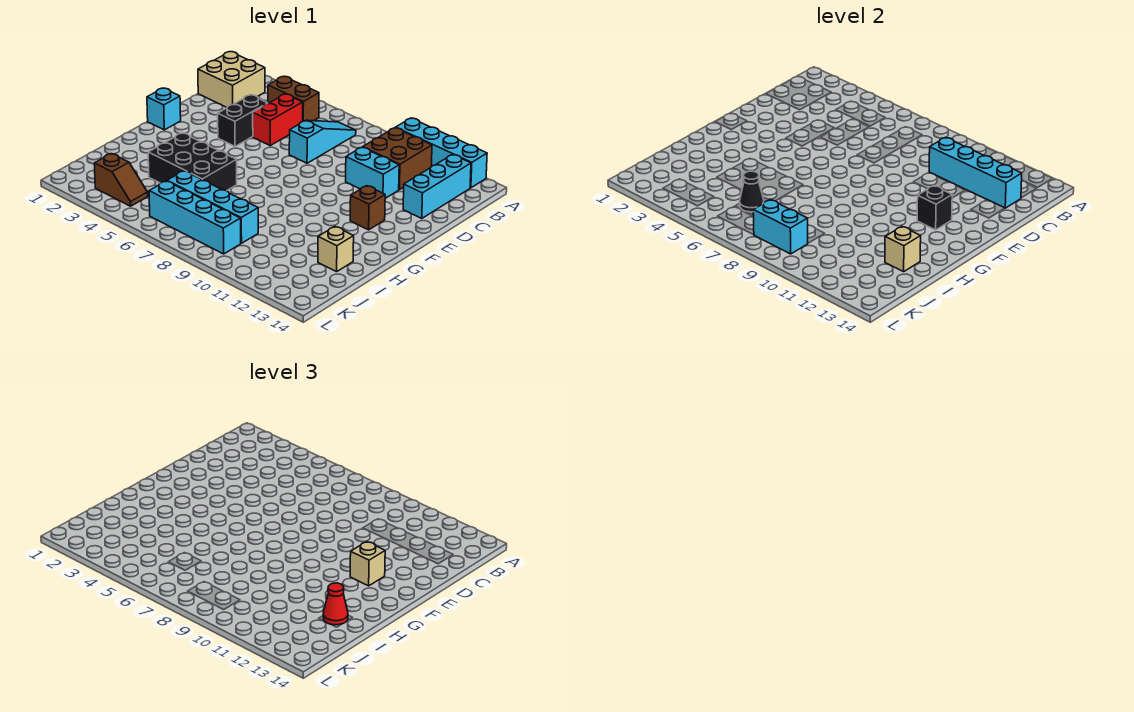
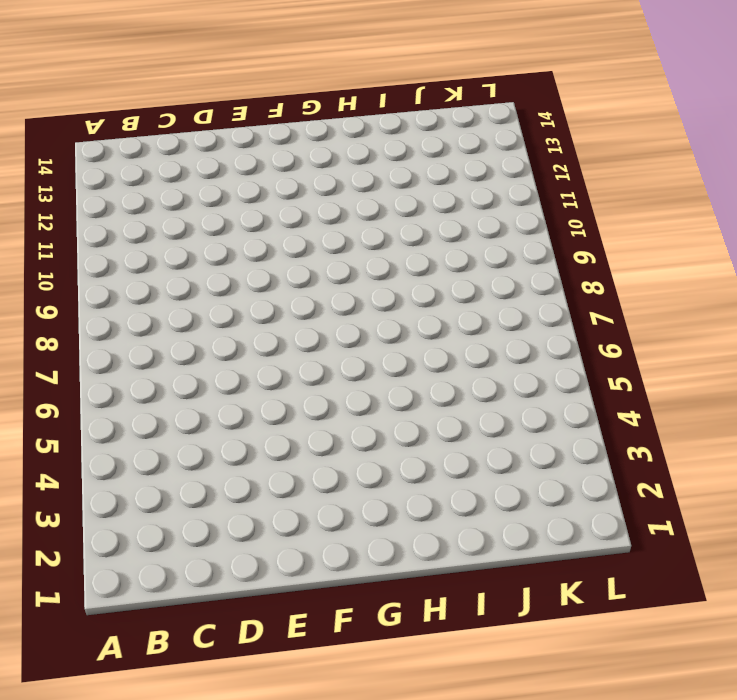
none -> cyan brick A10:A13 level 1
none -> tan brick B1:C2 level 1
none -> brown brick B4:B5 level 1

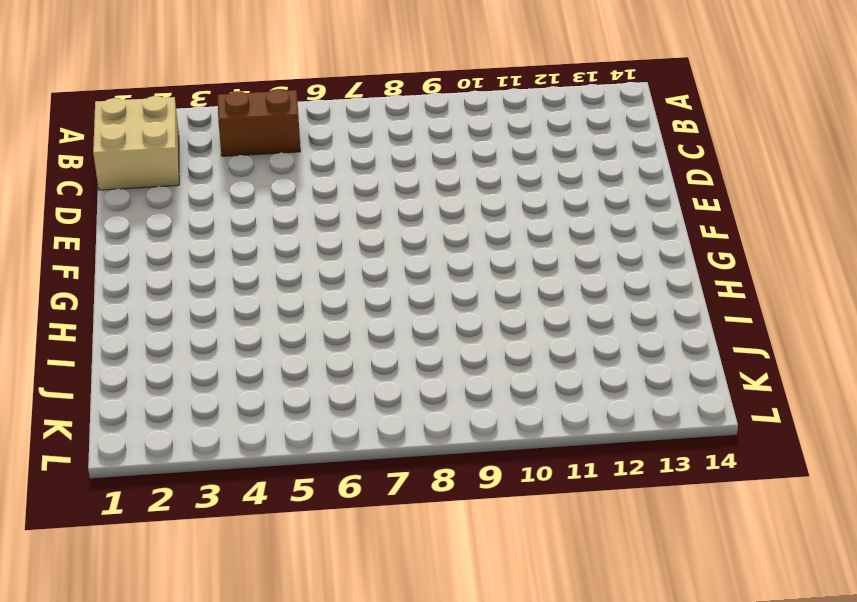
none -> cyan brick A10:A13 level 1
none -> cyan slope B7:D7 level 1 top D
none -> brown brick B10:C11 level 1

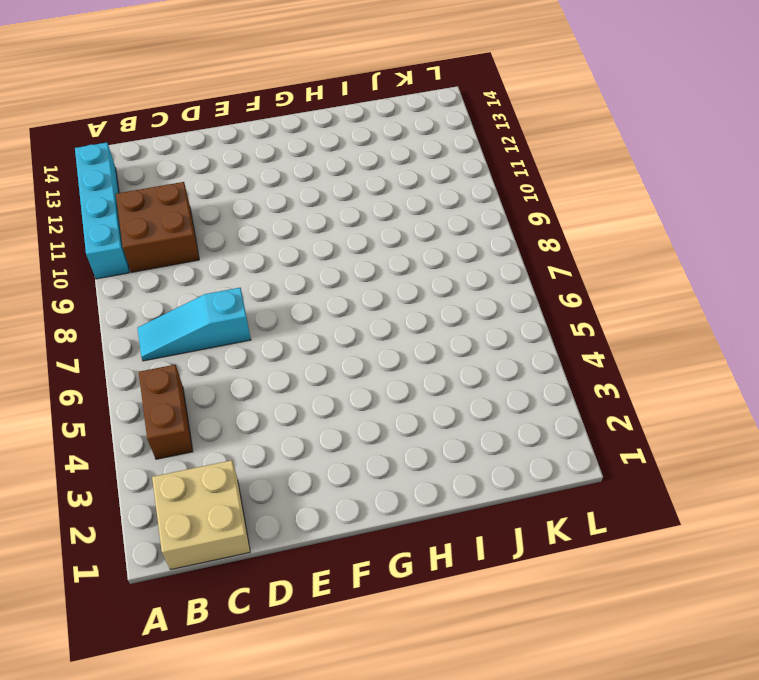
none -> cyan brick B13:D13 level 1
none -> red brick C5:D5 level 1
none -> black brick D4:E4 level 1

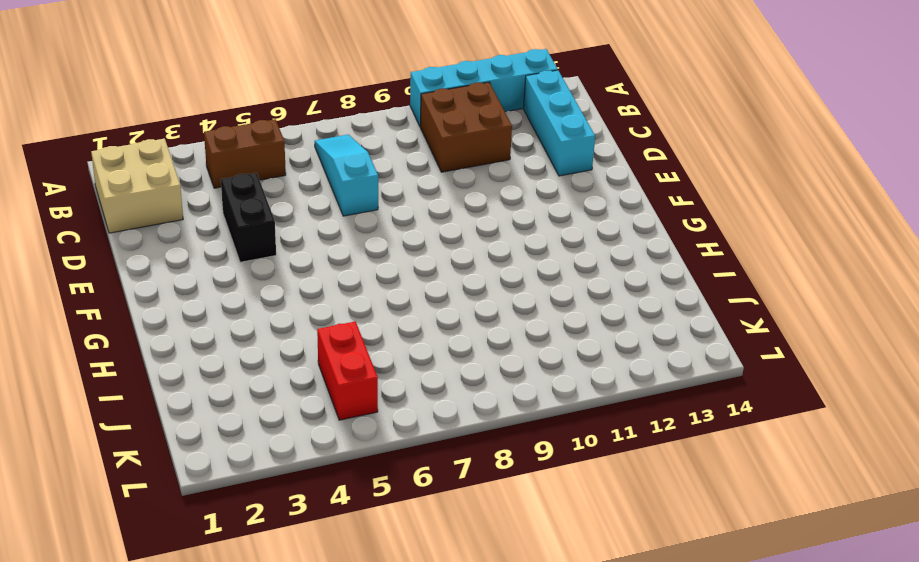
red brick J5:K5 level 1 -> red brick C5:D5 level 1
none -> cyan brick D10:D11 level 1
none -> cyan brick F1 level 1
none -> brown brick F12 level 1

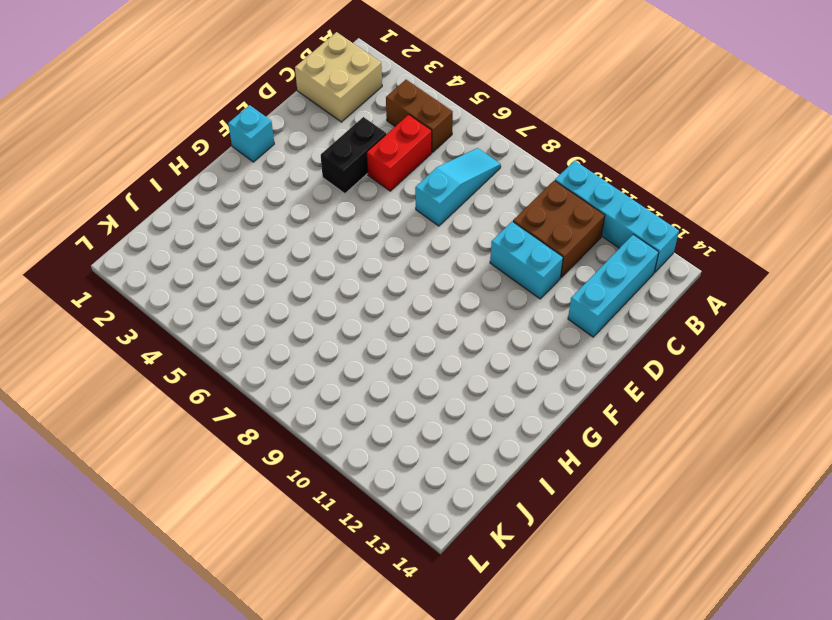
none -> brown brick F12 level 1
none -> black brick H4:I6 level 1
none -> tan brick I13 level 1

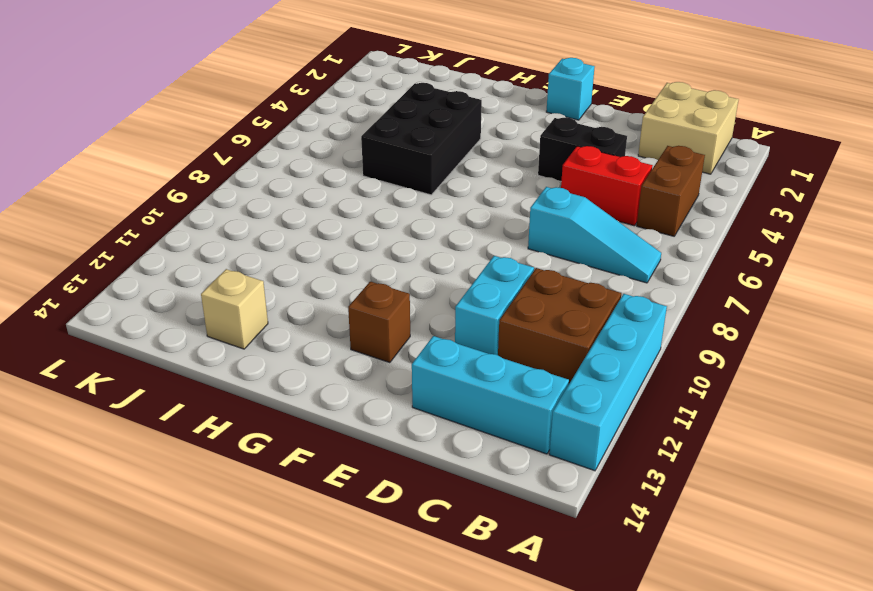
none -> cyan brick J6:J9 level 1
none -> brown slope K3:K4 level 1 top 3
none -> cyan brick K6:K9 level 1

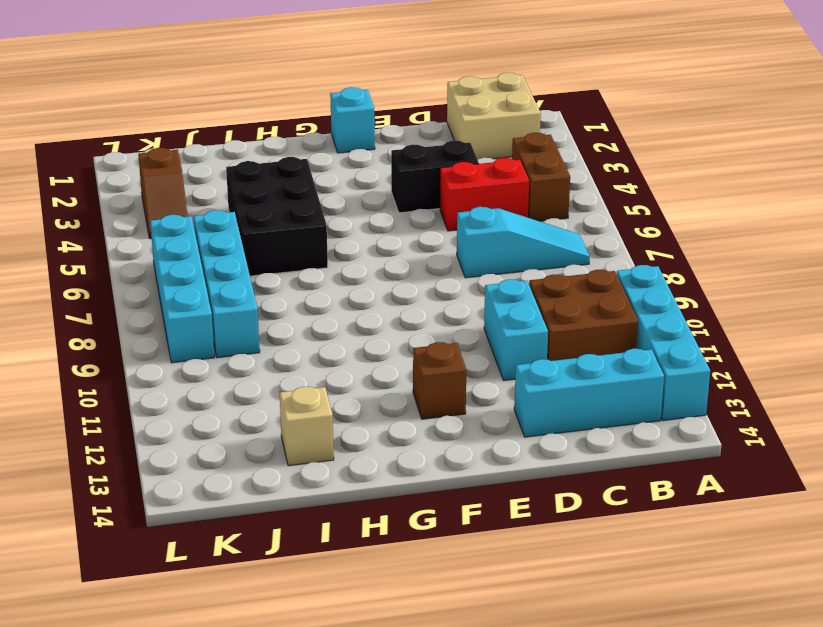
none -> cyan brick C10:C13 level 2
none -> black brick F12 level 2
none -> tan brick I13 level 2

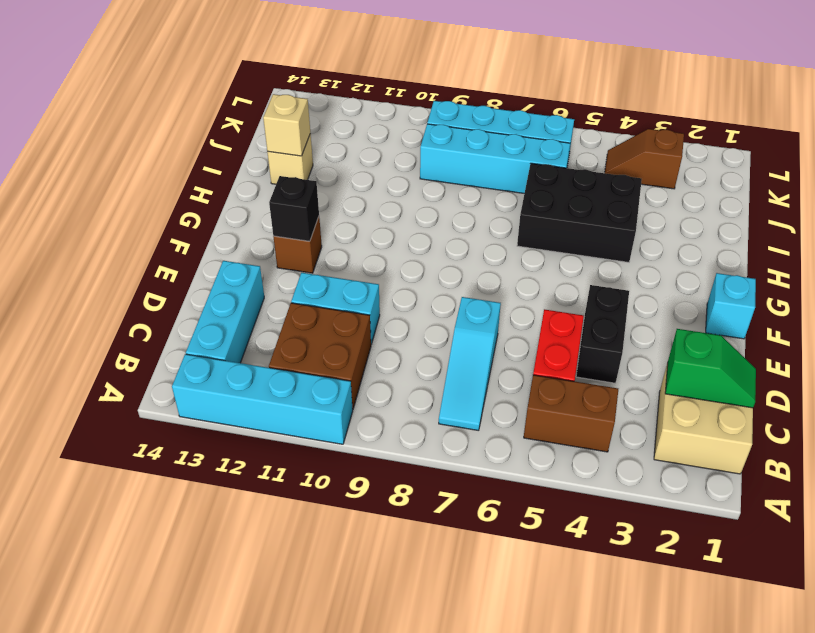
green slope C1:C2 level 2 top 2 -> none
none -> cyan brick C10:C13 level 2
none -> black cone J6 level 2
none -> cyan brick K8:K9 level 2

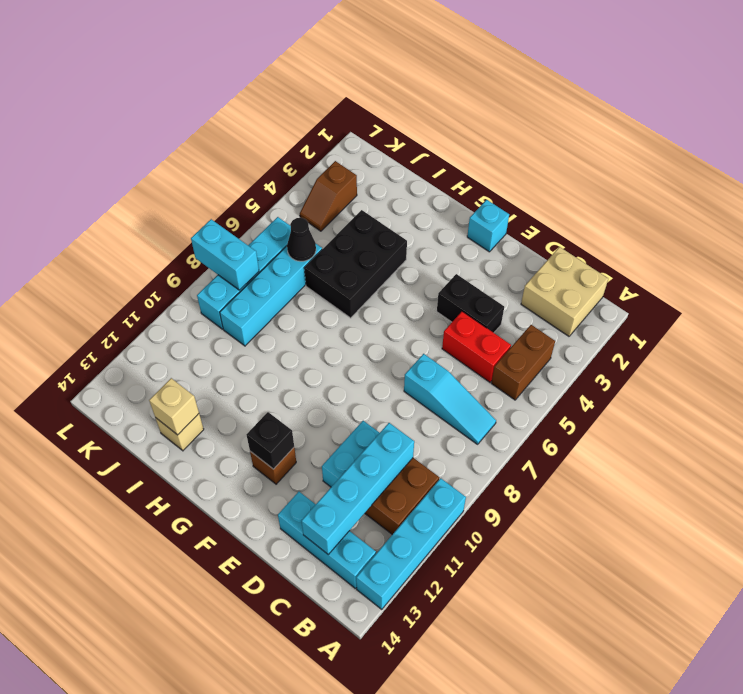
cyan brick K8:L8 level 2 -> cyan brick K8:K9 level 2
none -> tan brick F12 level 3
none -> red cone I13 level 3

